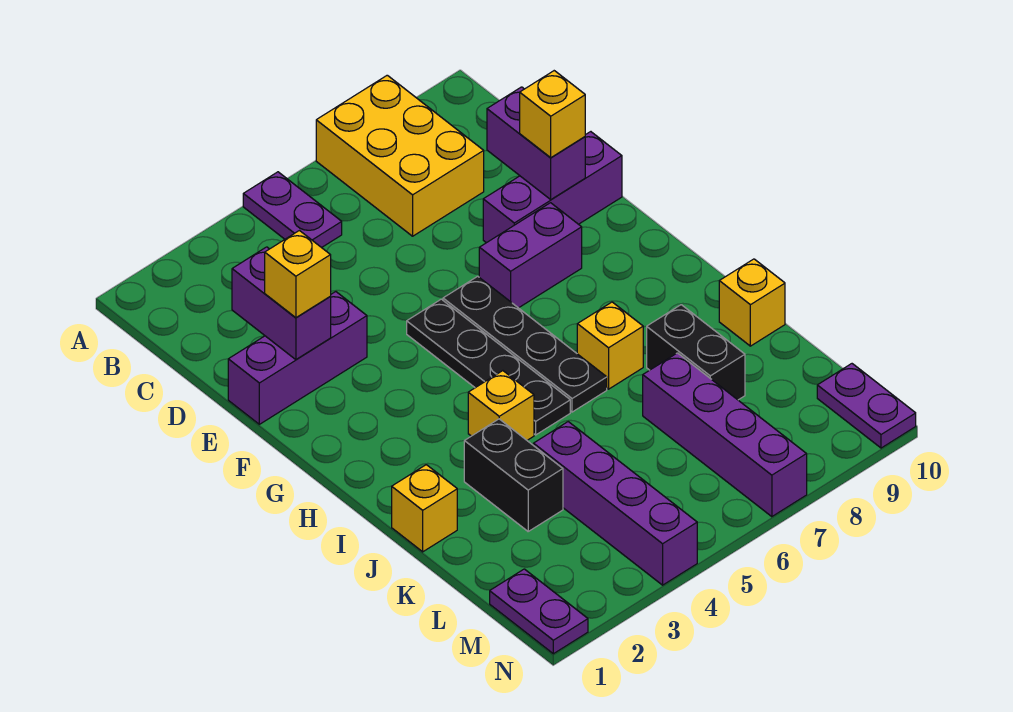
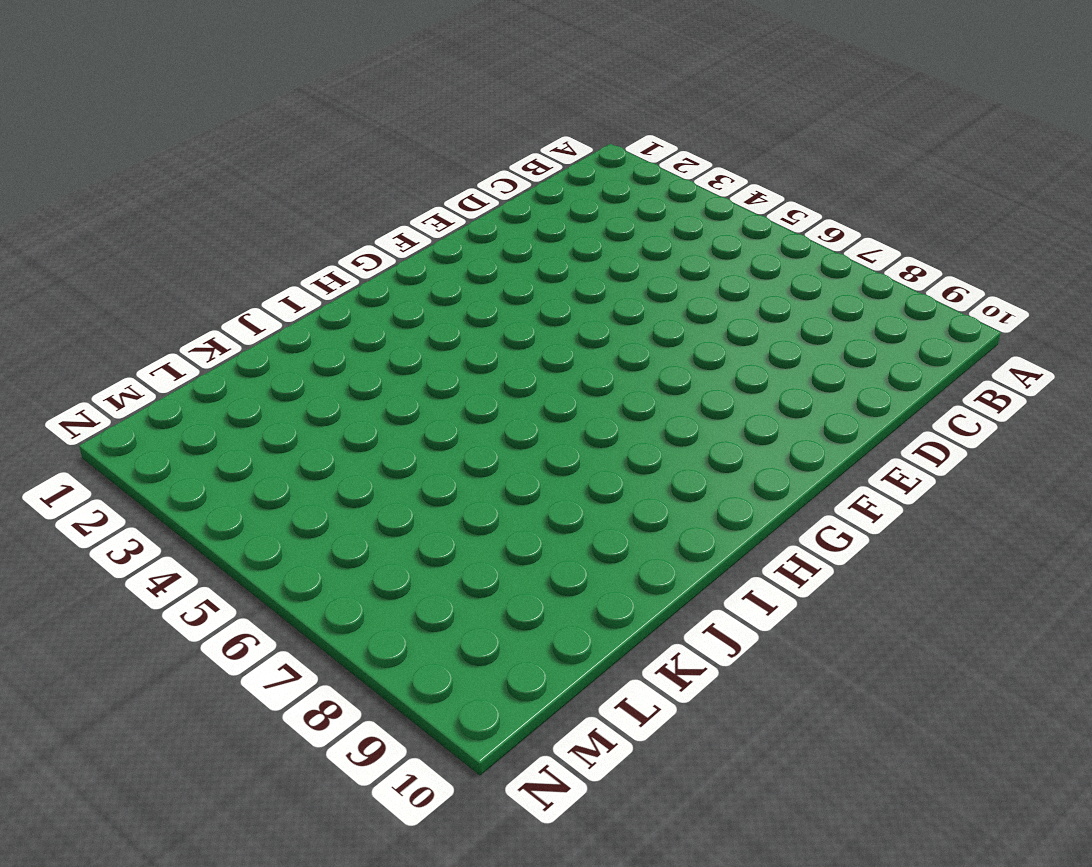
none -> purple plate A5:B5 level 1
none -> yellow brick A7:C8 level 1
none -> purple brick E1:E3 level 1

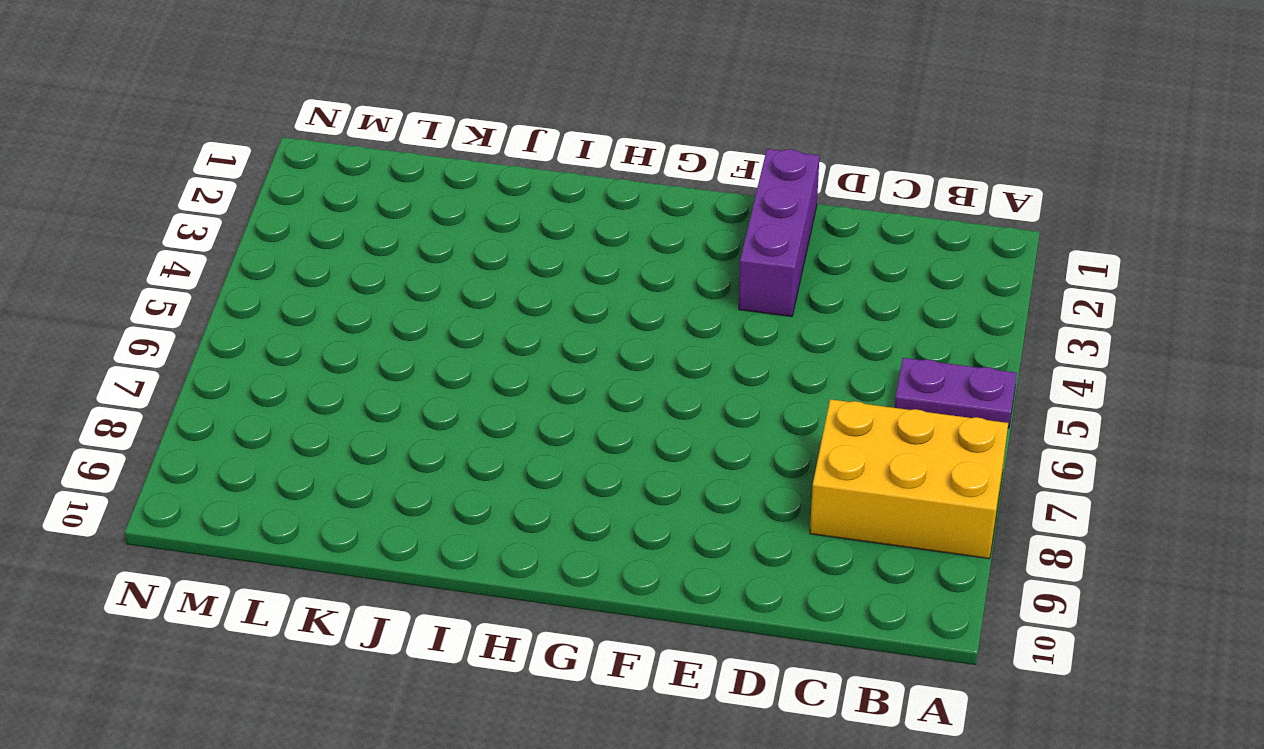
none -> purple brick E8:E10 level 1
none -> black plate F5:I5 level 1
none -> black plate F6:I6 level 1

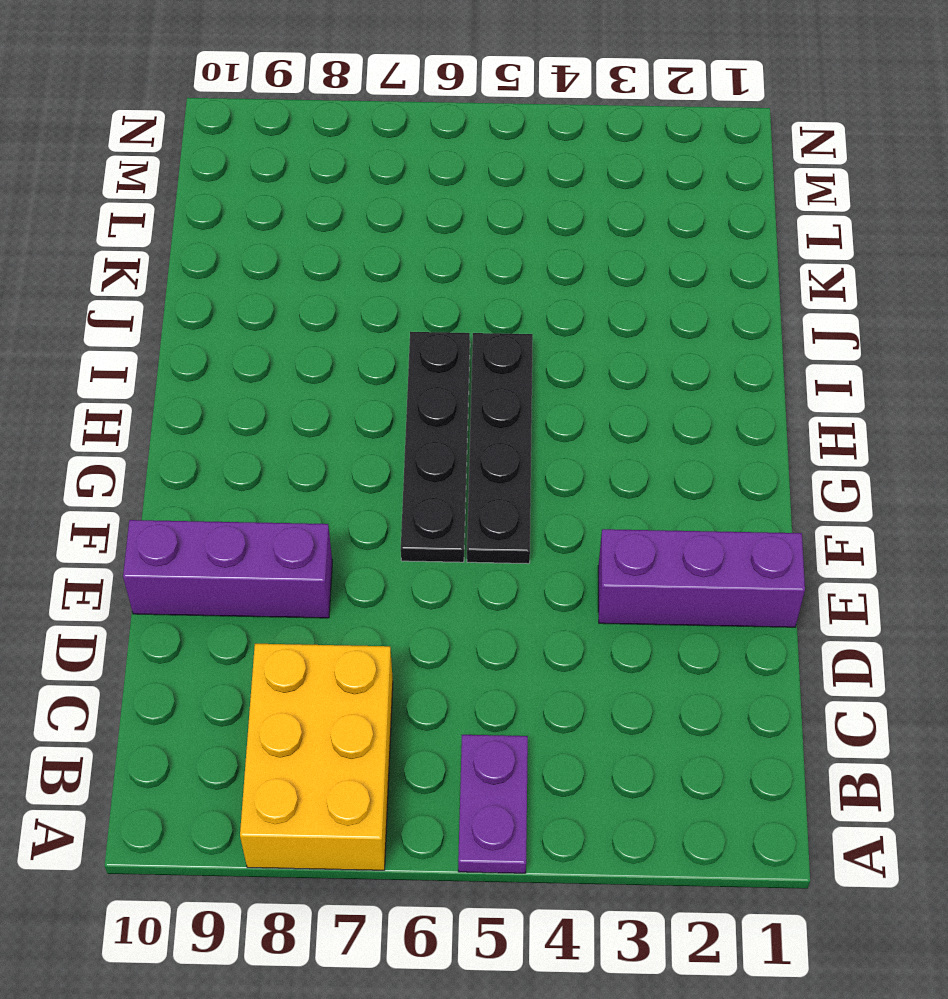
none -> purple brick F7:F8 level 1
none -> yellow brick I4 level 1
none -> yellow brick I7 level 1

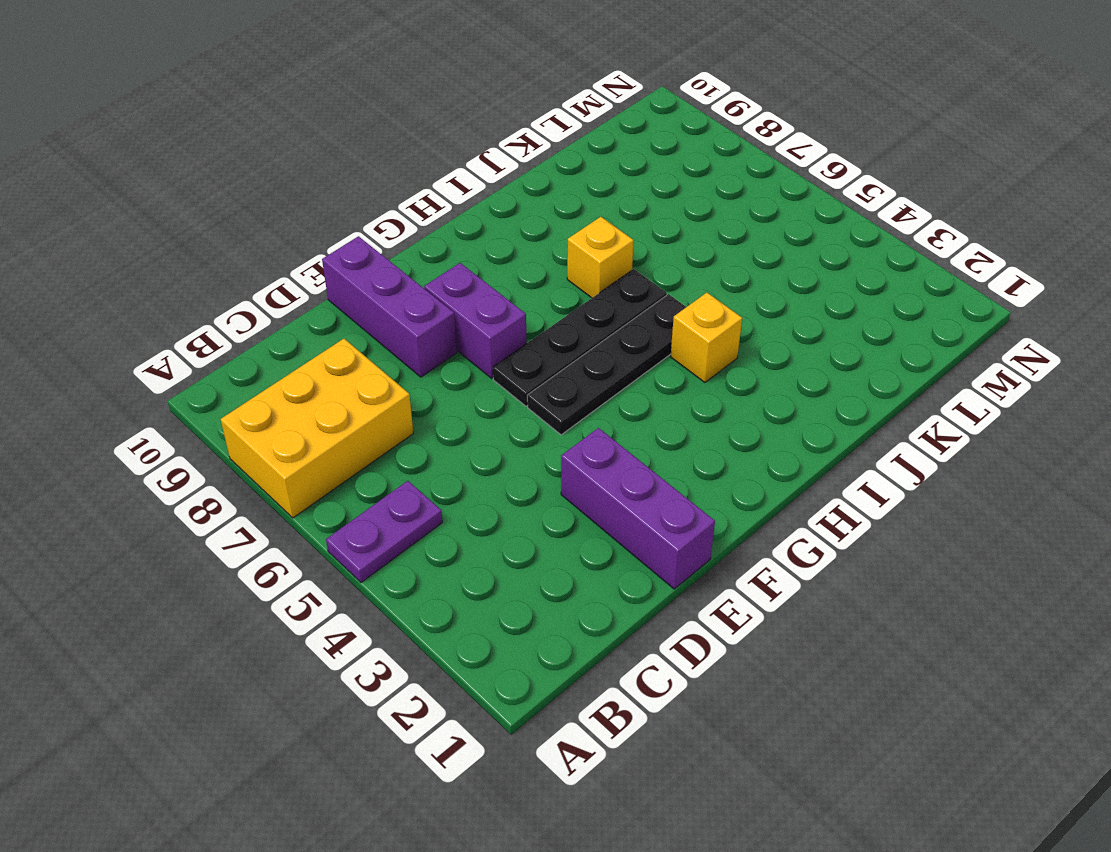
none -> yellow brick J1 level 1
none -> black brick J3:K3 level 1
none -> black brick J8:K8 level 1

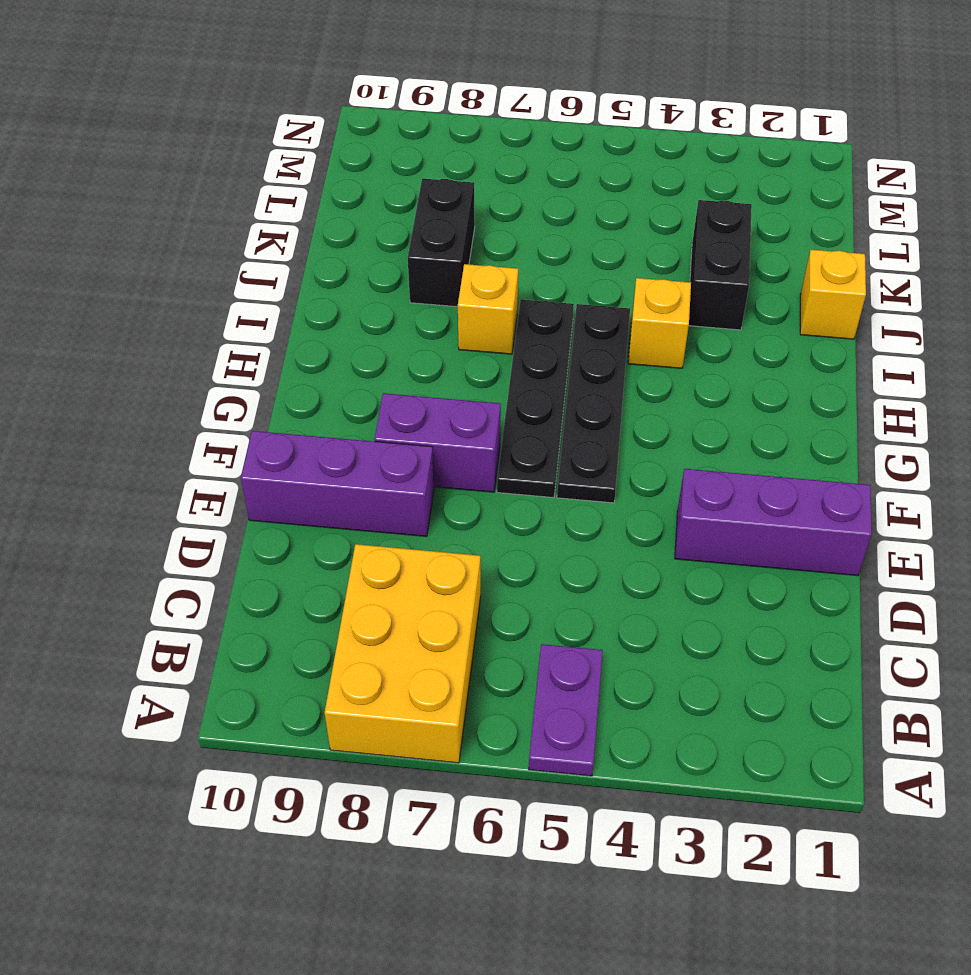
none -> yellow brick J10 level 1
none -> purple brick K4:N4 level 1
none -> purple brick K7:N7 level 1

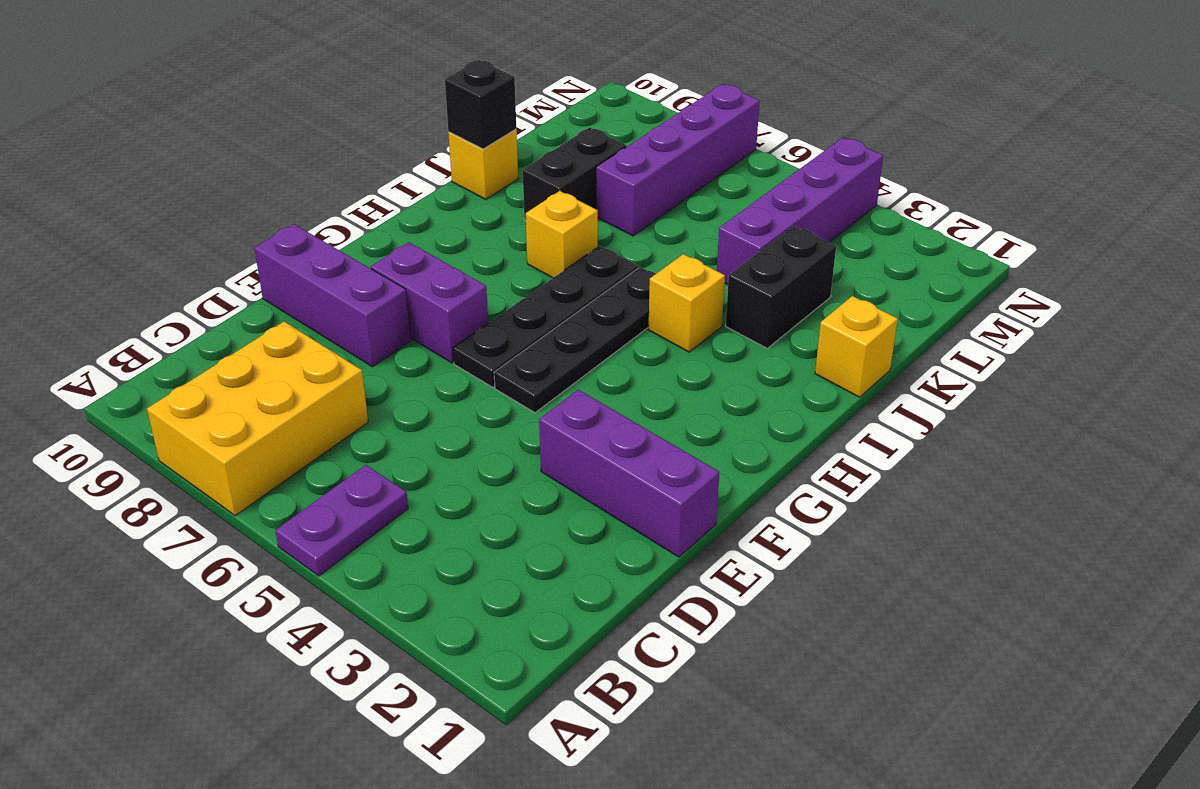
black brick J10 level 2 -> none
none -> purple plate M1:N1 level 1
none -> purple plate M10:N10 level 1
none -> purple brick D2:E2 level 2

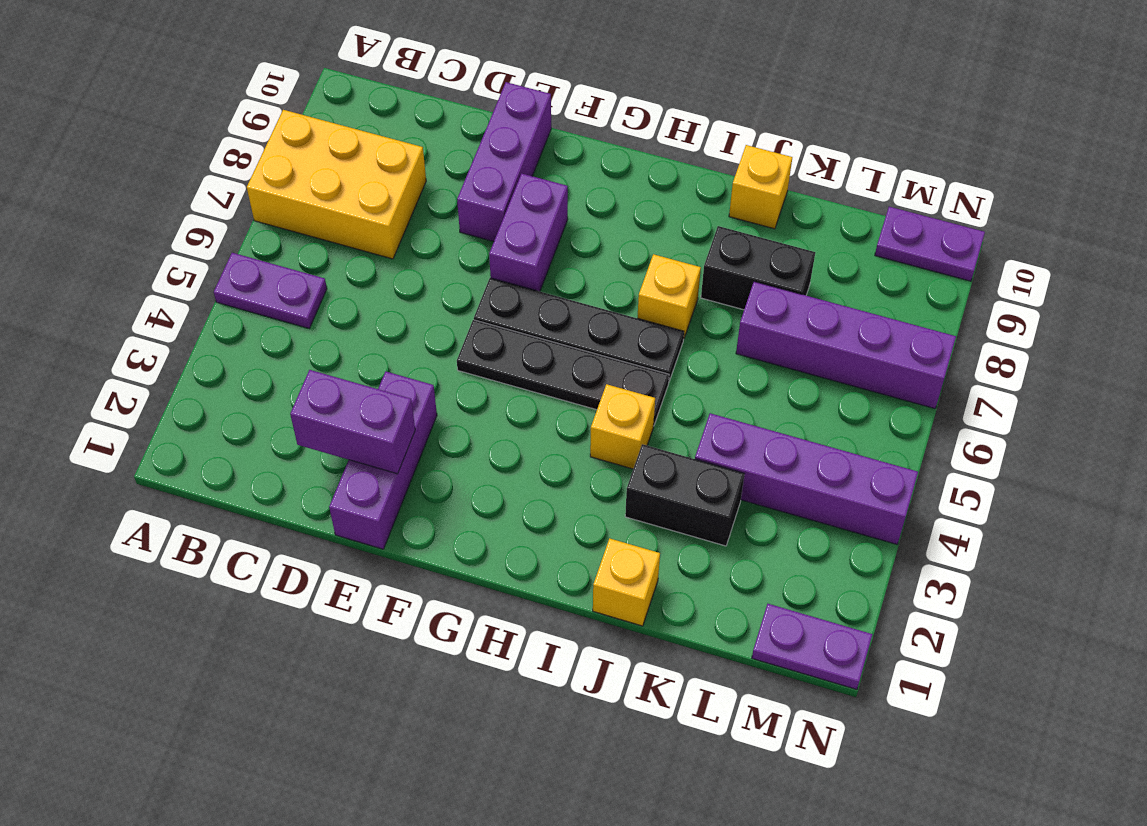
none -> purple brick D9:E9 level 2
none -> yellow brick E2 level 3
none -> yellow brick E9 level 3

